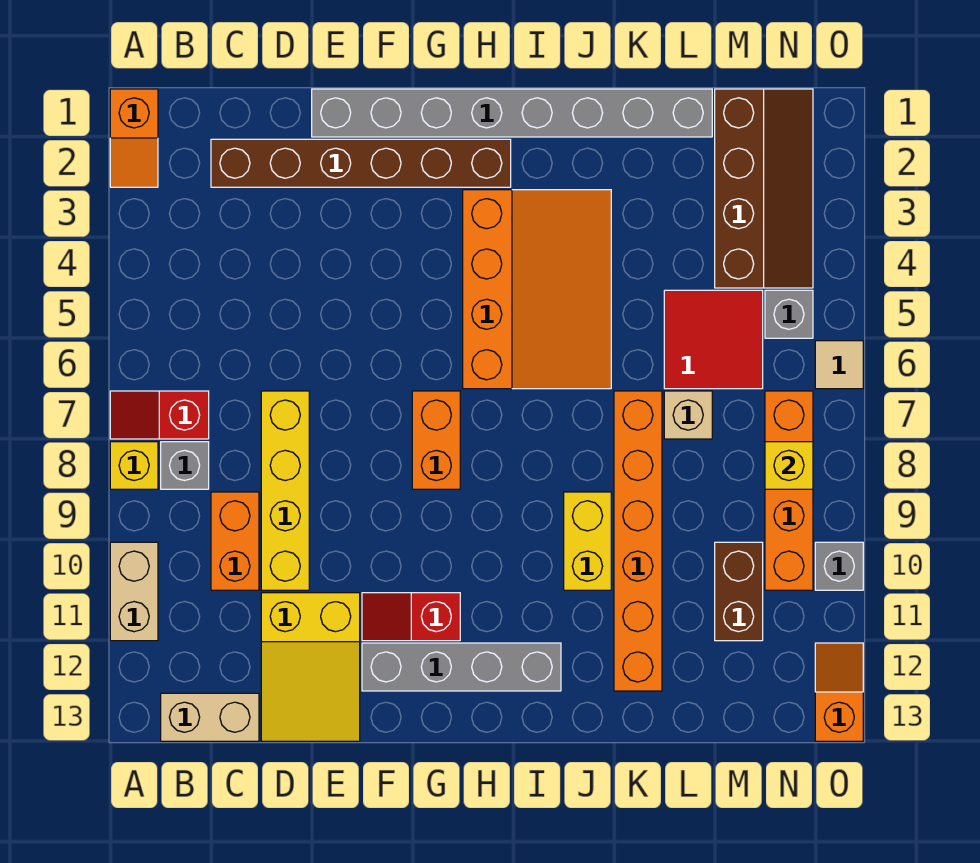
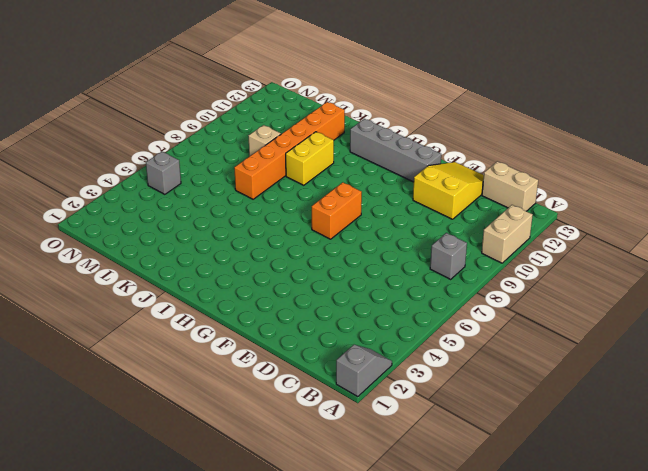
grey slope A1:A2 level 1 top 1 -> orange slope A1:A2 level 1 top 1
tan brick L9 level 1 -> tan brick L7 level 1
none -> red slope A7:B7 level 1 top B
none -> yellow brick A8 level 1
none -> brown brick C2:H2 level 1

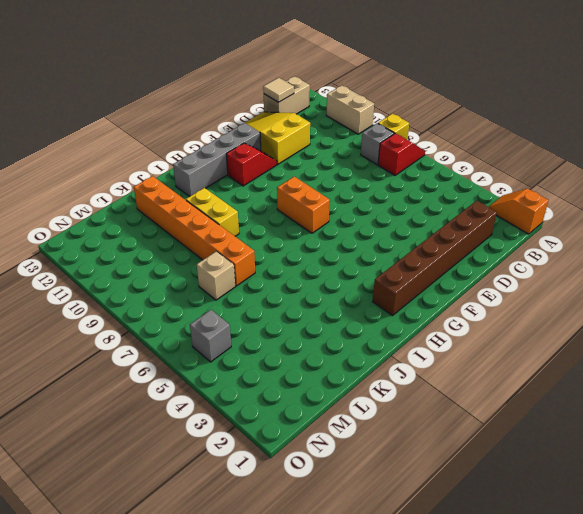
tan tile C13 level 2 -> tan tile O6 level 1
none -> orange brick C9:C10 level 1
none -> yellow brick D7:D10 level 1
none -> grey brick E1:L1 level 1

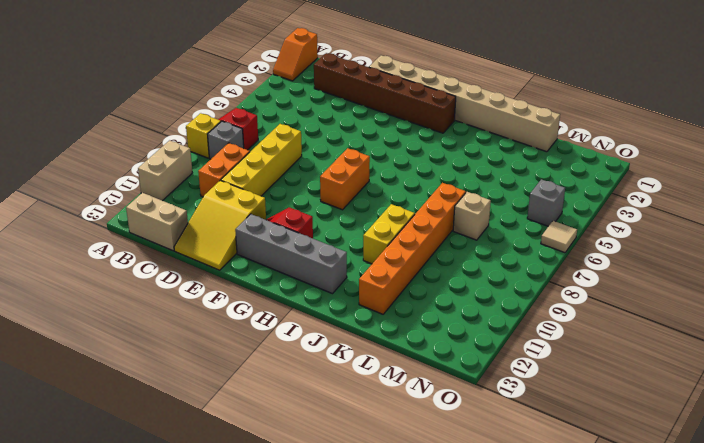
tan brick E1:L1 level 1 -> grey brick E1:L1 level 1
none -> orange slope H3:J6 level 1 top H
none -> red tile L5:M6 level 1
none -> brown slope M1:N4 level 1 top M

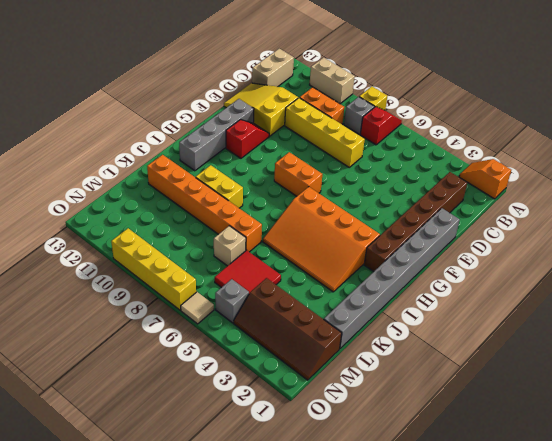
yellow brick O7:O10 level 1 -> grey brick O10 level 1
none -> brown brick M10:M11 level 1
none -> orange brick N7:N10 level 1
none -> orange slope O12:O13 level 1 top 13

